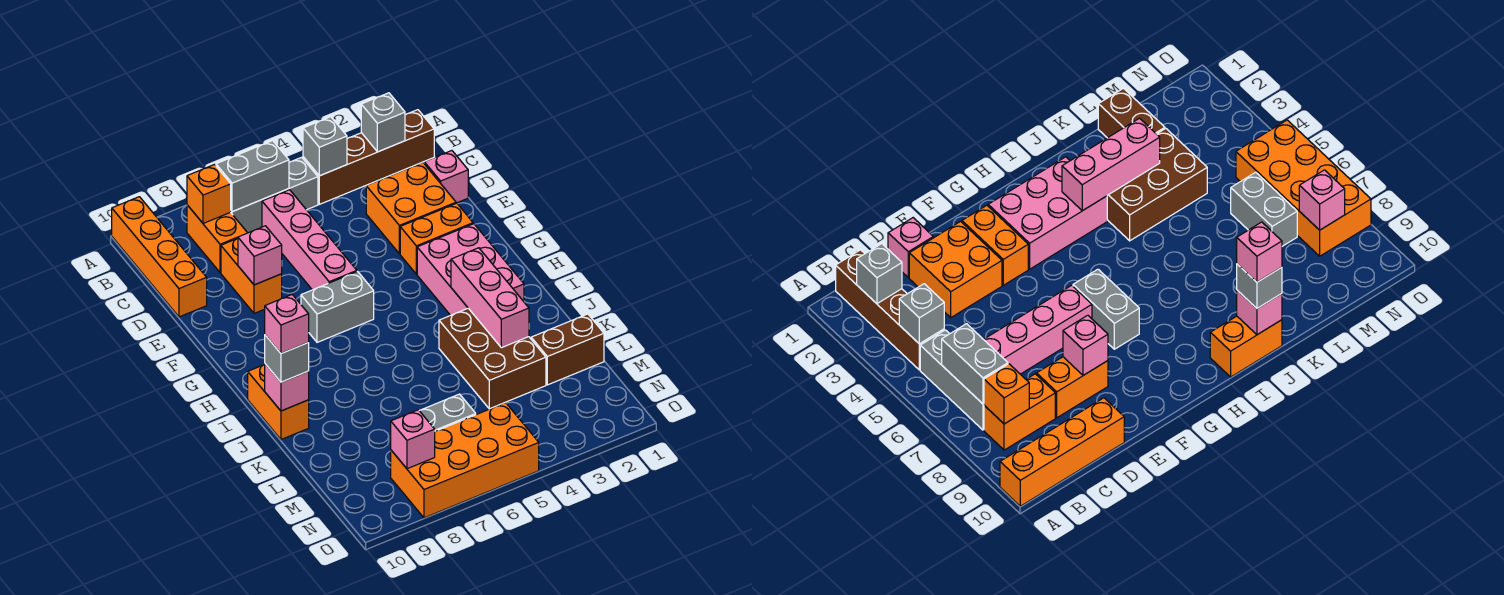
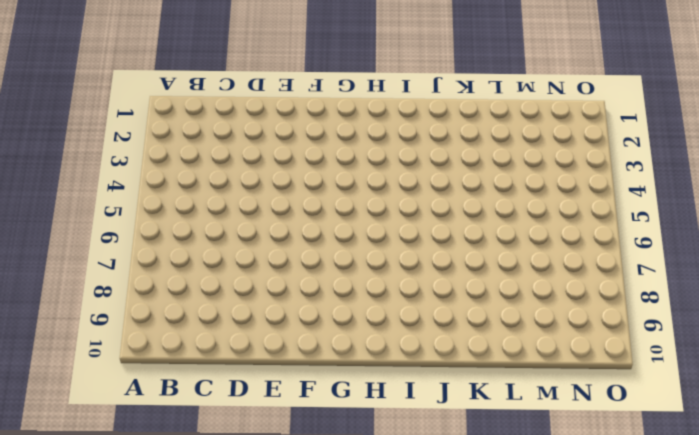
none -> orange brick A10:D10 level 1
none -> brown brick B1:B4 level 1
none -> grey brick B5:B7 level 1

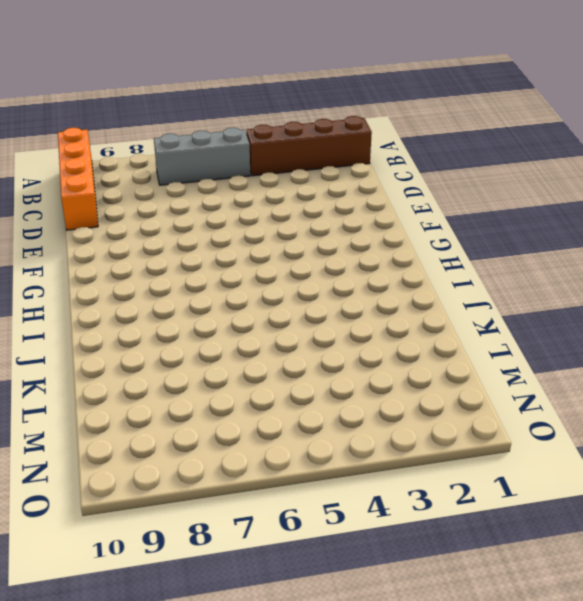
none -> orange brick B8:C8 level 1
none -> pink brick C6:F6 level 1
none -> pink brick D1 level 1

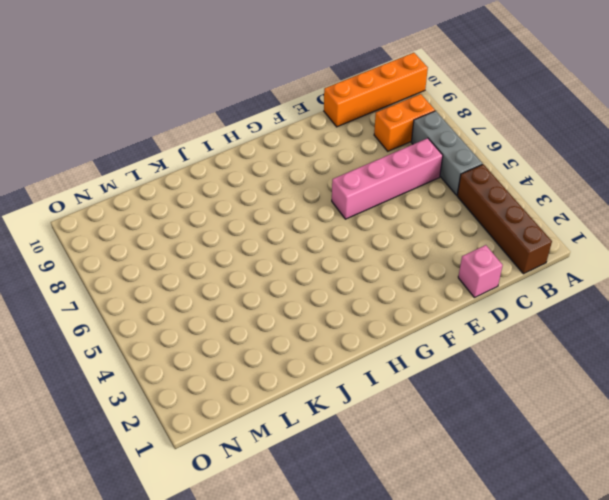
none -> orange brick D2:E3 level 1
none -> orange brick D8:E8 level 1
none -> orange brick F2:F3 level 1

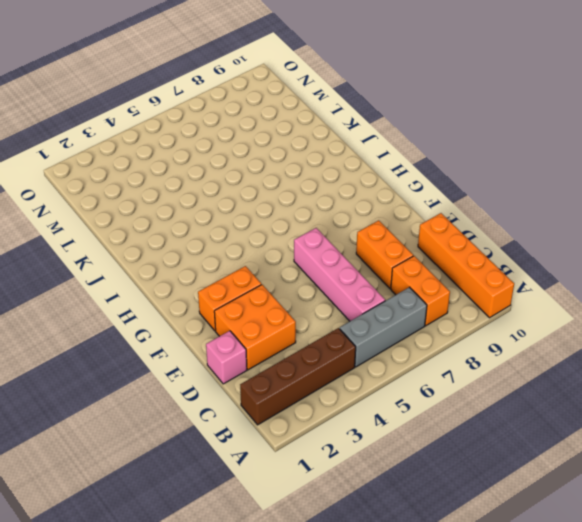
none -> pink brick G2:I3 level 1
none -> grey brick G6:G7 level 1
none -> orange brick I10:J10 level 1

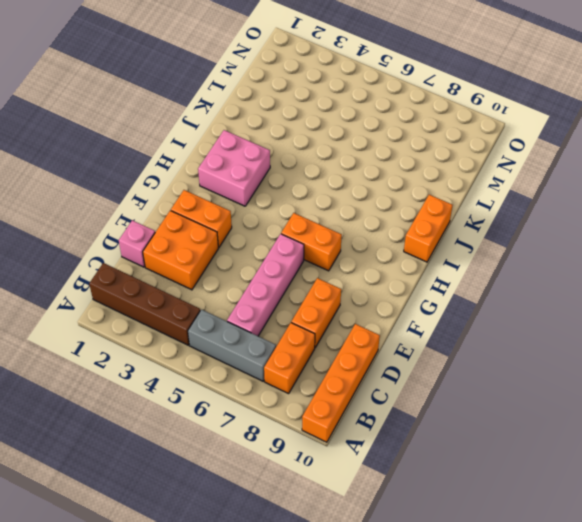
orange brick G6:G7 level 1 -> grey brick G6:G7 level 1
pink brick H2:I3 level 1 -> pink brick G2:I3 level 1
none -> brown brick J3:L4 level 1
none -> brown brick L1:L2 level 1
none -> grey brick M6:M7 level 1

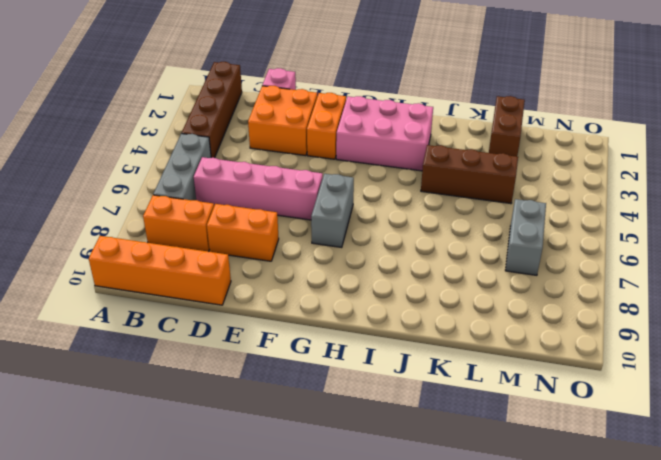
brown brick J4:L4 level 1 -> brown brick J3:L4 level 1
none -> orange brick I10:J10 level 1
none -> orange brick N5:O8 level 1
none -> grey brick B2 level 2

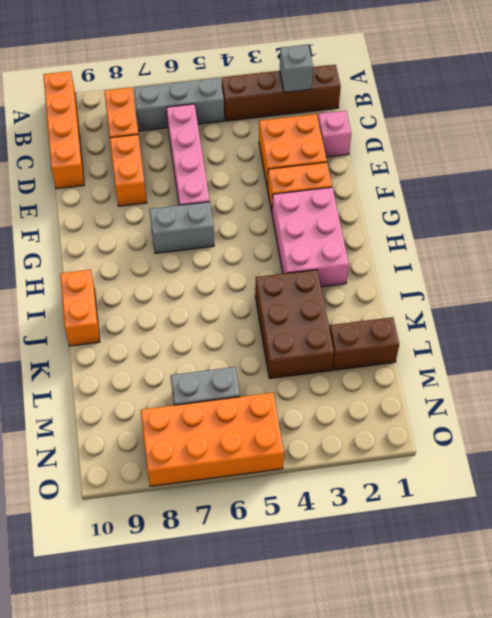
none -> grey brick B4 level 2
none -> grey brick B6:B7 level 2
none -> orange brick B8 level 2

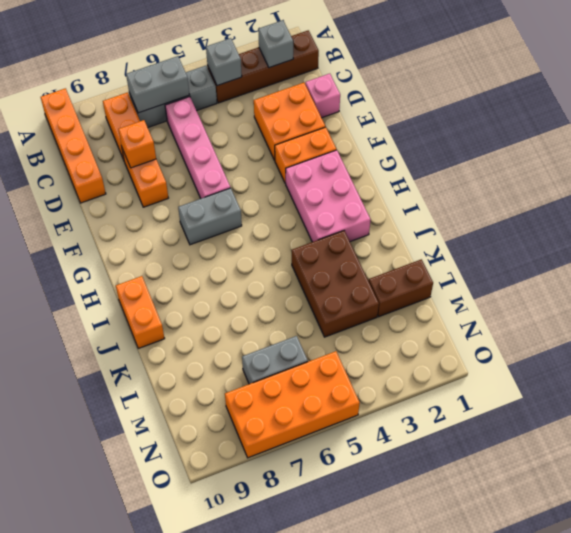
orange brick D8 level 2 -> orange brick B8 level 2
none -> pink brick E8 level 2
none -> pink brick I3:K3 level 2
none -> pink brick J10 level 2

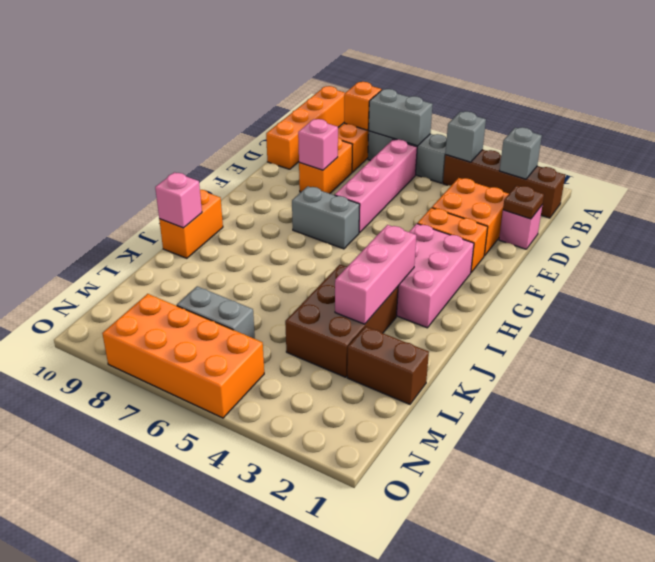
brown plate D1 level 2 -> none
none -> pink brick N8 level 2
none -> grey brick J10 level 3
none -> pink brick J10 level 4

